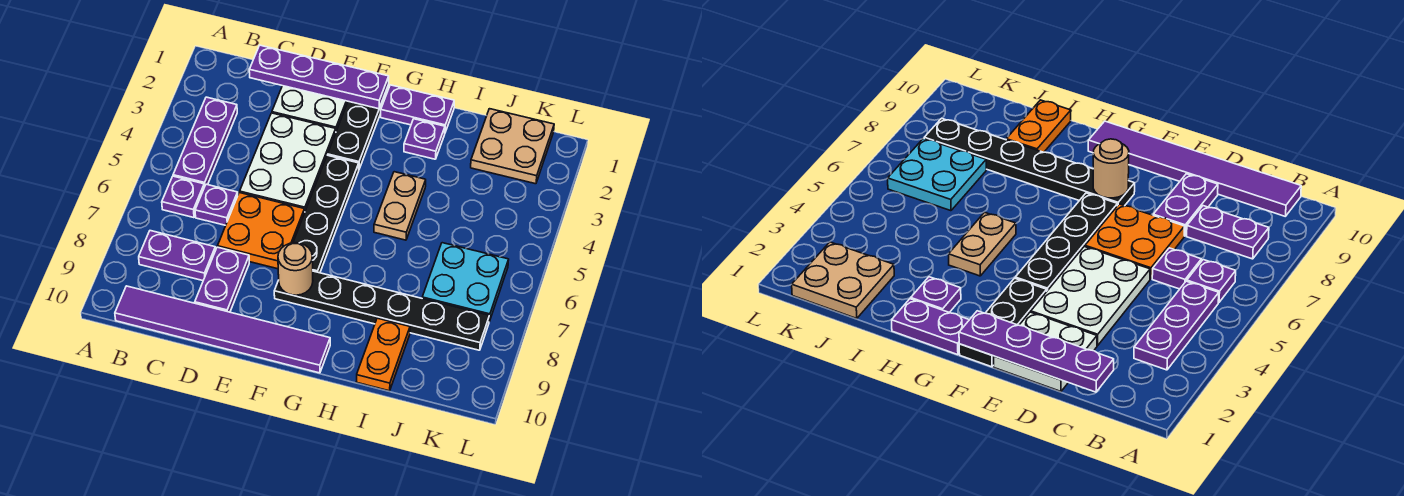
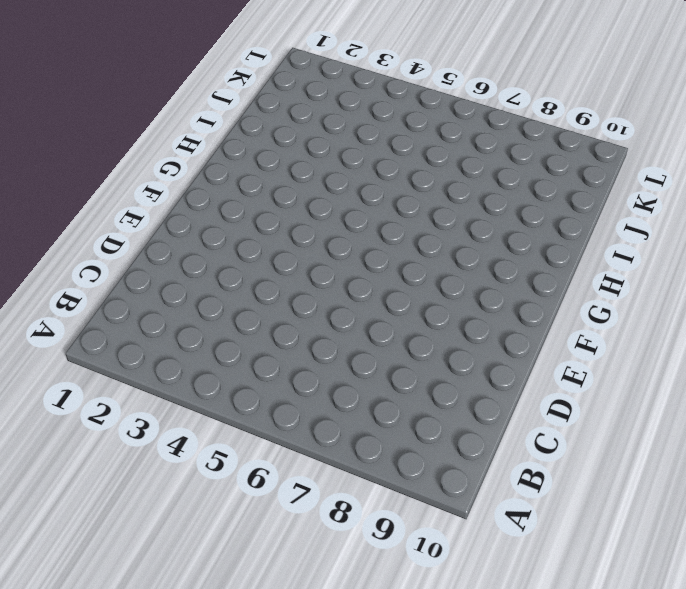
none -> purple plate B3:B5 level 1
none -> purple plate B6 level 1
none -> purple plate B8:C8 level 1

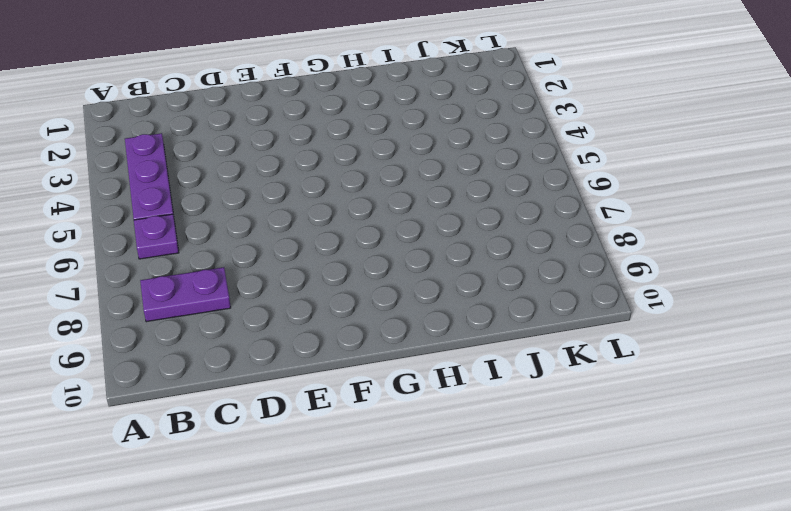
none -> purple tile B10:G10 level 1
none -> purple plate C6 level 1
none -> white plate D1:E2 level 1

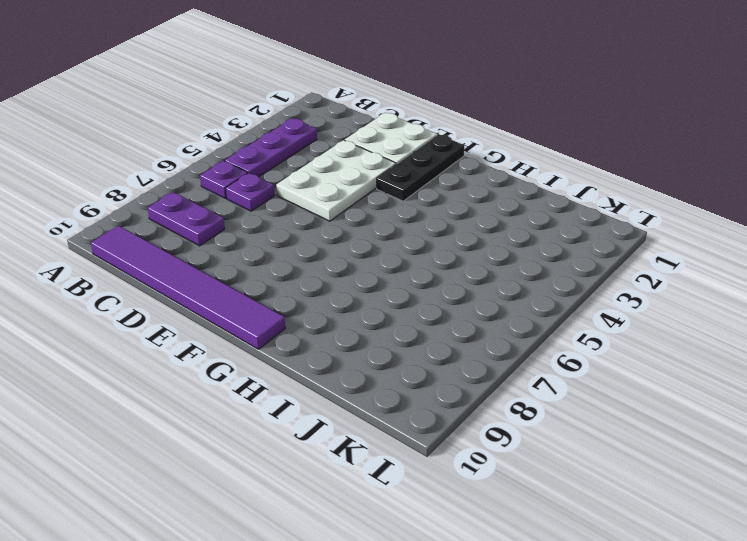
none -> orange plate D6:E7 level 1
none -> purple plate D8:D9 level 1
none -> black plate F4:F7 level 1

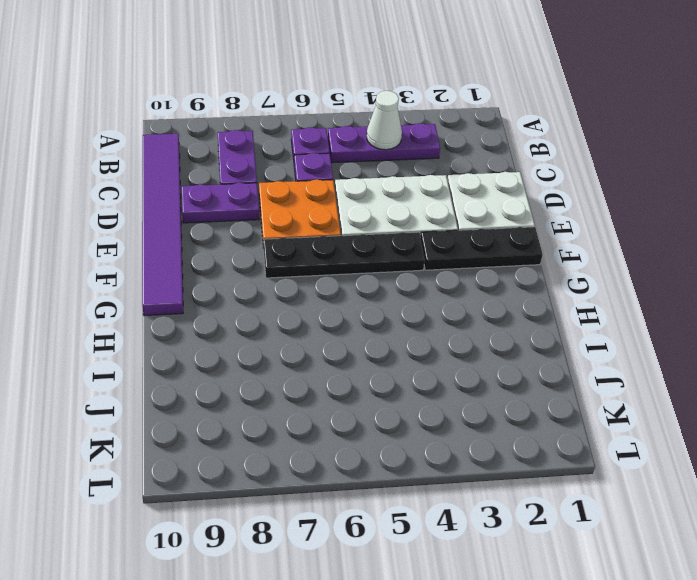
white cone B4 level 2 -> none
none -> black plate F8:K8 level 1
none -> purple plate G1:H1 level 1
none -> purple plate H2 level 1

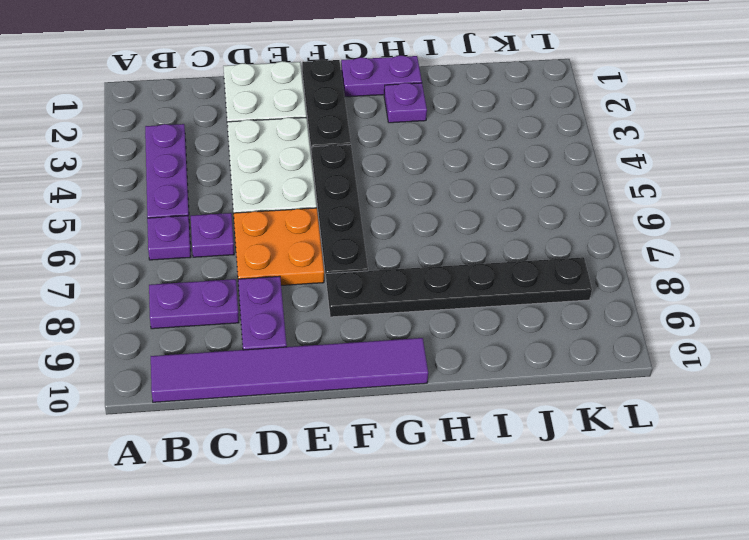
none -> tan plate H4:H5 level 1
none -> orange plate I9:I10 level 1
none -> tan plate J1:K2 level 1

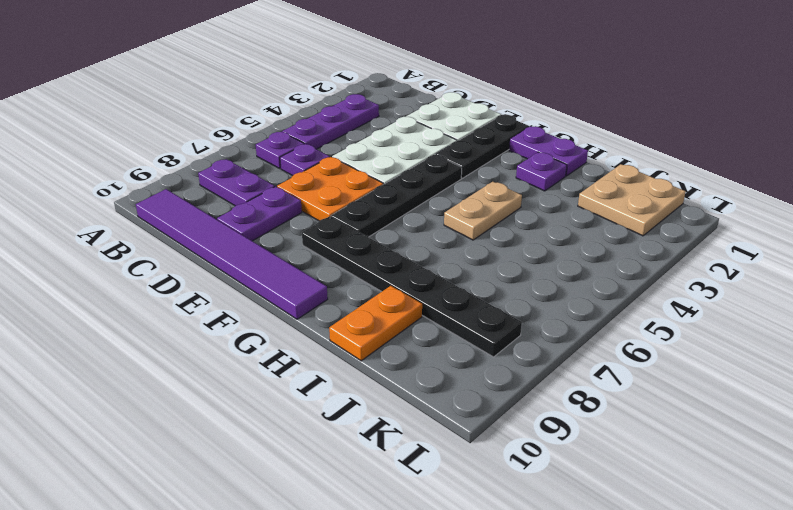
none -> cyan plate J6:K7 level 1
none -> purple plate C1:F1 level 2
none -> tan round brick F8 level 2

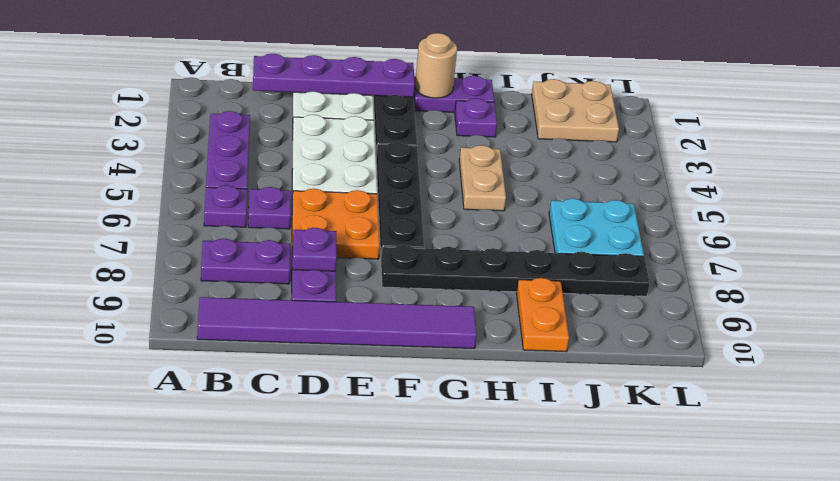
purple plate D8 level 2 -> none
tan round brick G1 level 2 -> tan round brick F8 level 2

